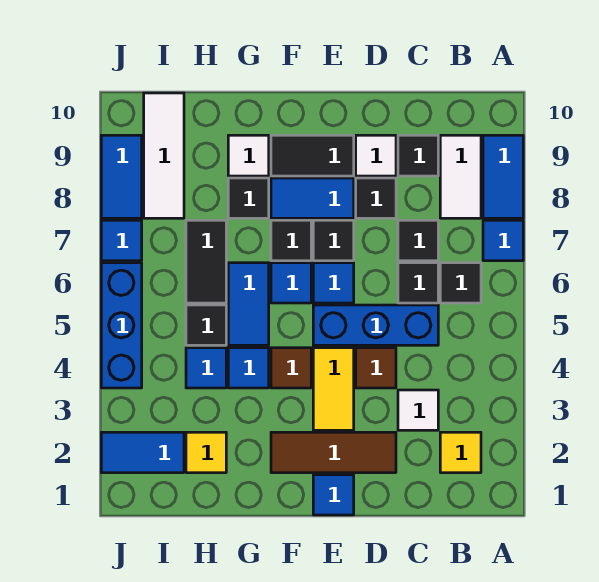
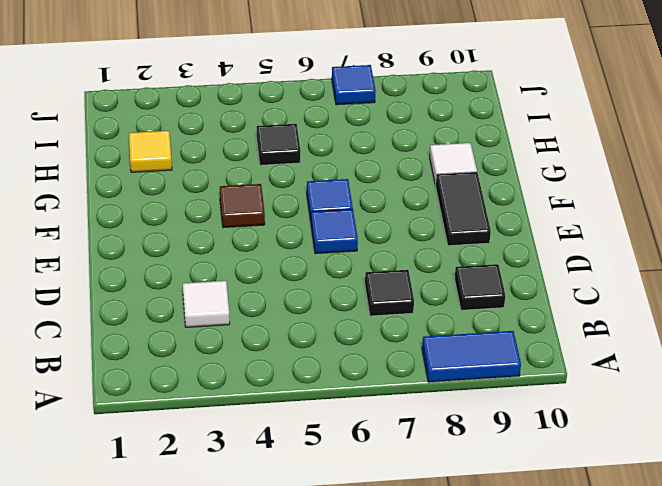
none -> blue tile A7 level 1
none -> yellow tile B2 level 1
none -> black tile B6 level 1
none -> white tile B8:B9 level 1

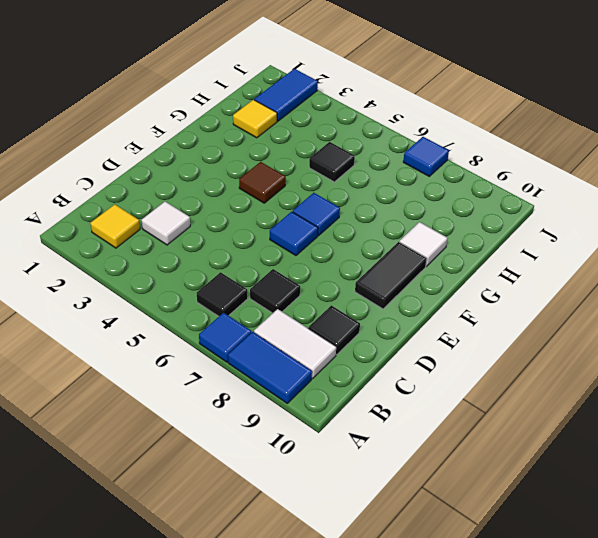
none -> blue brick C5:E5 level 1
none -> black tile C6 level 1
none -> brown tile D2:F2 level 1
none -> brown tile D4 level 1

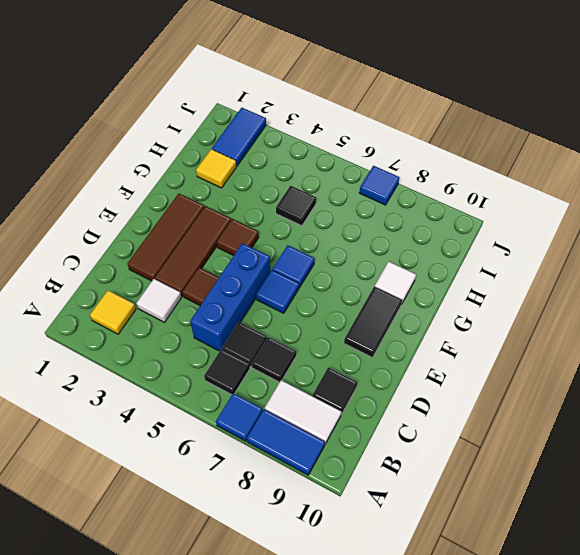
brown tile D3:F3 level 1 -> yellow tile E3:E4 level 1
none -> black tile D8 level 1
none -> white tile D9 level 1
none -> blue tile E1 level 1
none -> black tile E7 level 1

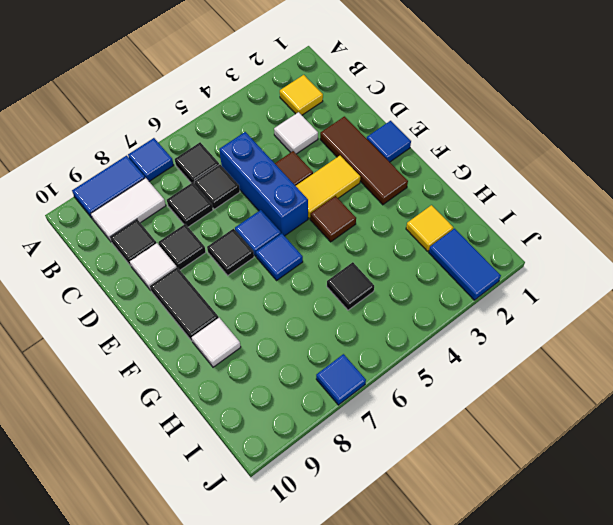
none -> blue tile E8:F8 level 1
none -> black tile F7 level 1
none -> blue tile G4 level 1
none -> blue tile G5:G6 level 1

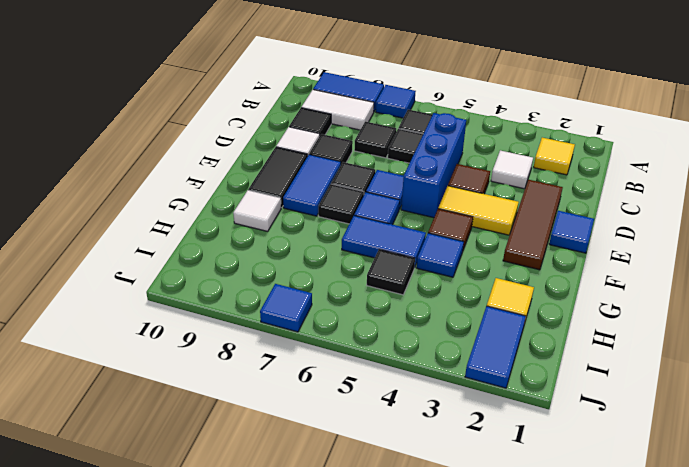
none -> black tile G8 level 1
none -> blue tile H4 level 1
none -> black tile H6:H7 level 1
none -> white tile I8:I10 level 1

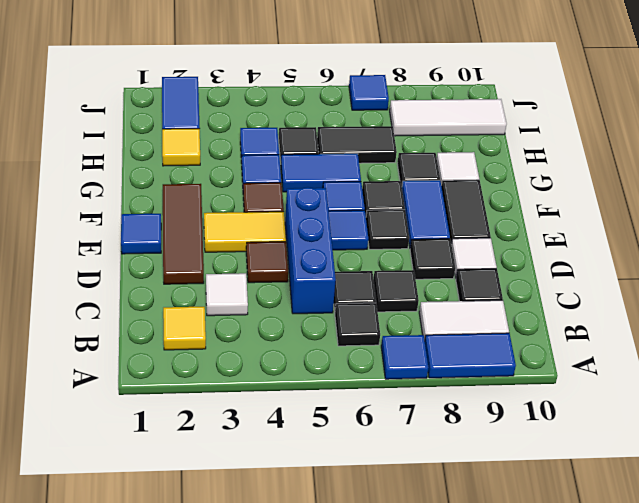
none -> blue brick J4:J6 level 1
none -> blue tile J8:J9 level 1

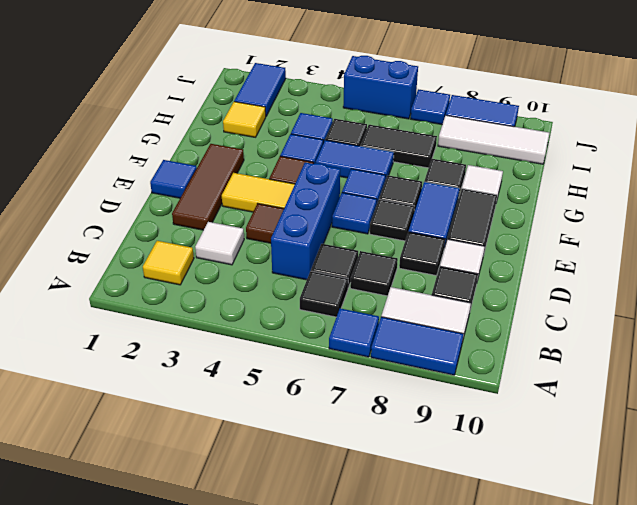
blue brick J5:J6 level 1 -> blue brick J4:J6 level 1

